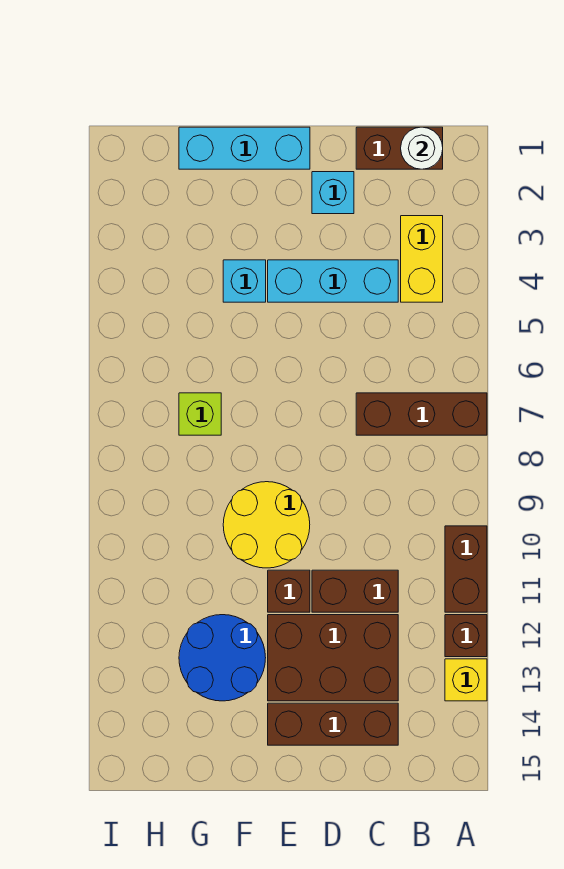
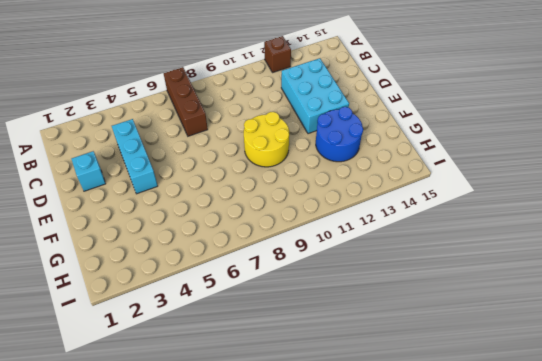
cyan brick C12:E13 level 1 -> brown brick C12:E13 level 1
none -> brown brick A10:A11 level 1
none -> yellow brick A13 level 1
none -> brown brick B1:C1 level 1

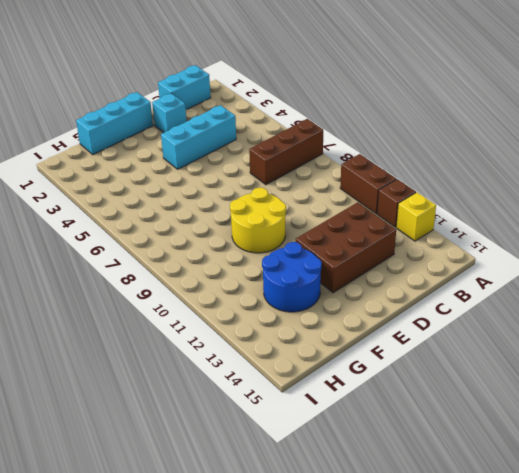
cyan brick B1:C1 level 1 -> brown brick B1:C1 level 1
none -> yellow brick B3:B4 level 1
none -> brown brick C11:D11 level 1
none -> brown brick C14:E14 level 1

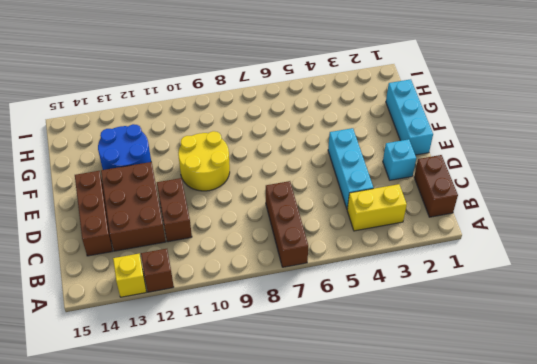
none -> brown brick A10:A11 level 1
none -> brown brick E11 level 1
none -> cyan brick F4 level 1

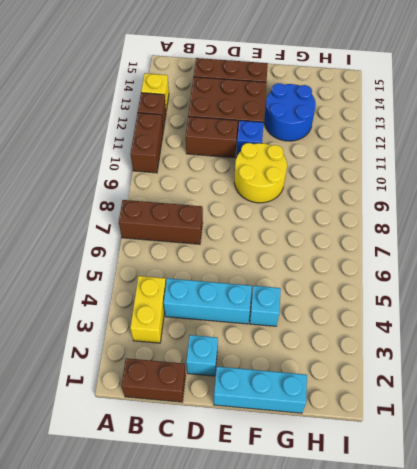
blue brick E11 level 1 -> brown brick E11 level 1
none -> lime brick G7 level 1
none -> white round brick B1 level 2

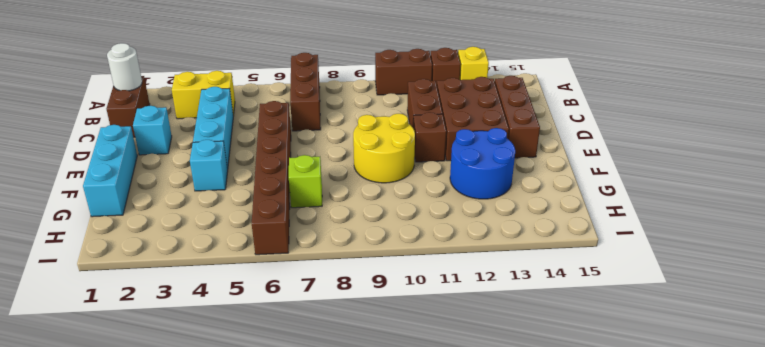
brown brick D6:I6 level 1 -> none

